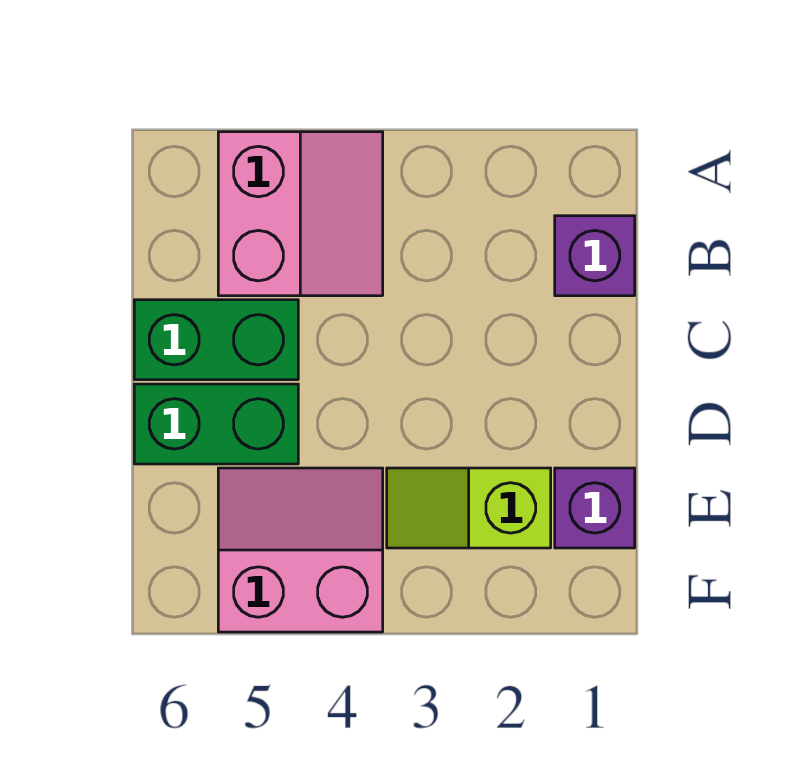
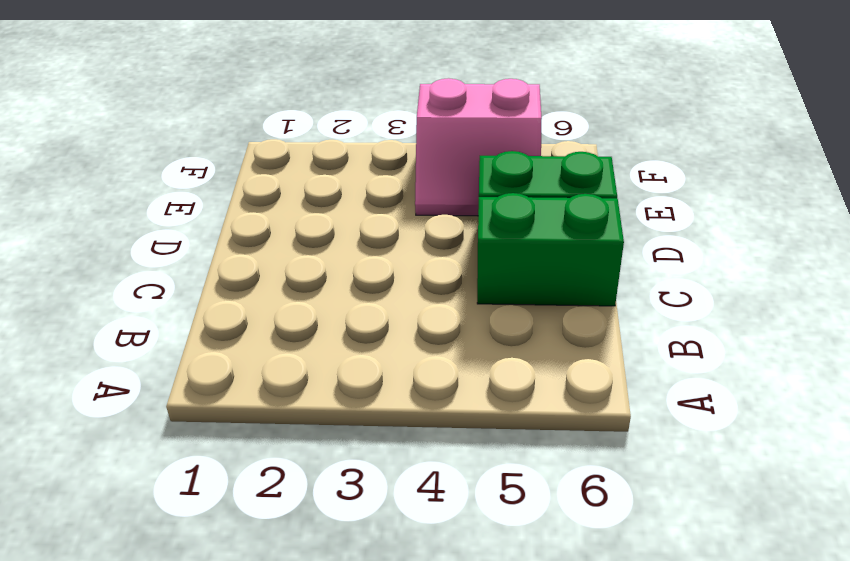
none -> pink slope A4:B5 level 1 top 5
none -> purple brick B1 level 1

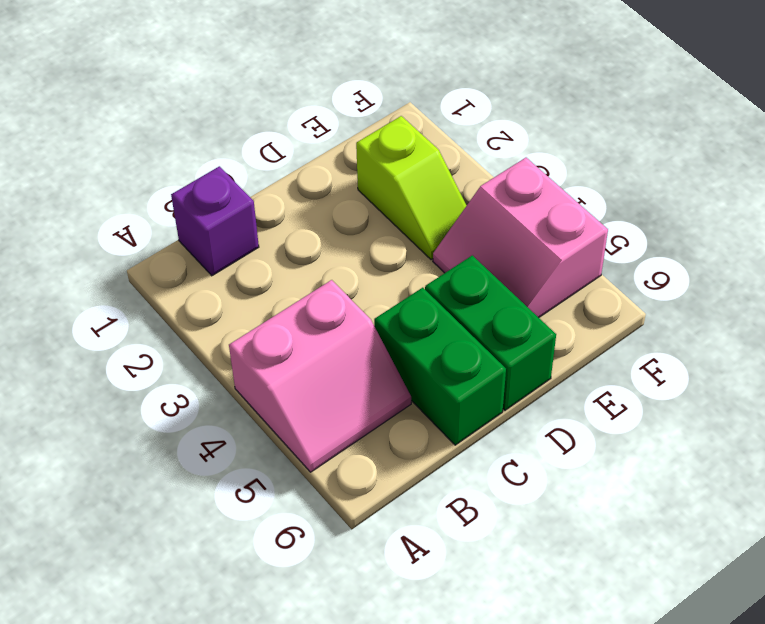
pink slope A4:B5 level 1 top 4 -> pink slope A4:B5 level 1 top 5
none -> purple brick E1 level 1

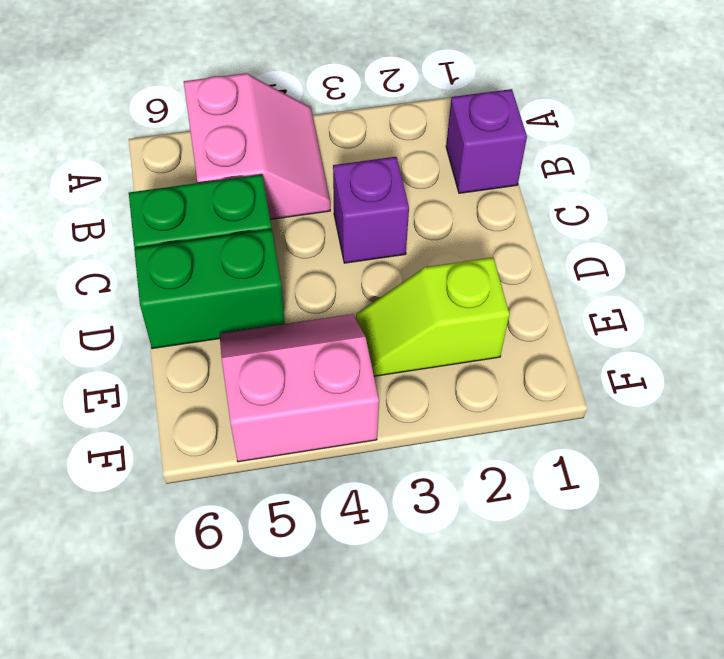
purple brick C3 level 1 -> purple brick E1 level 1

